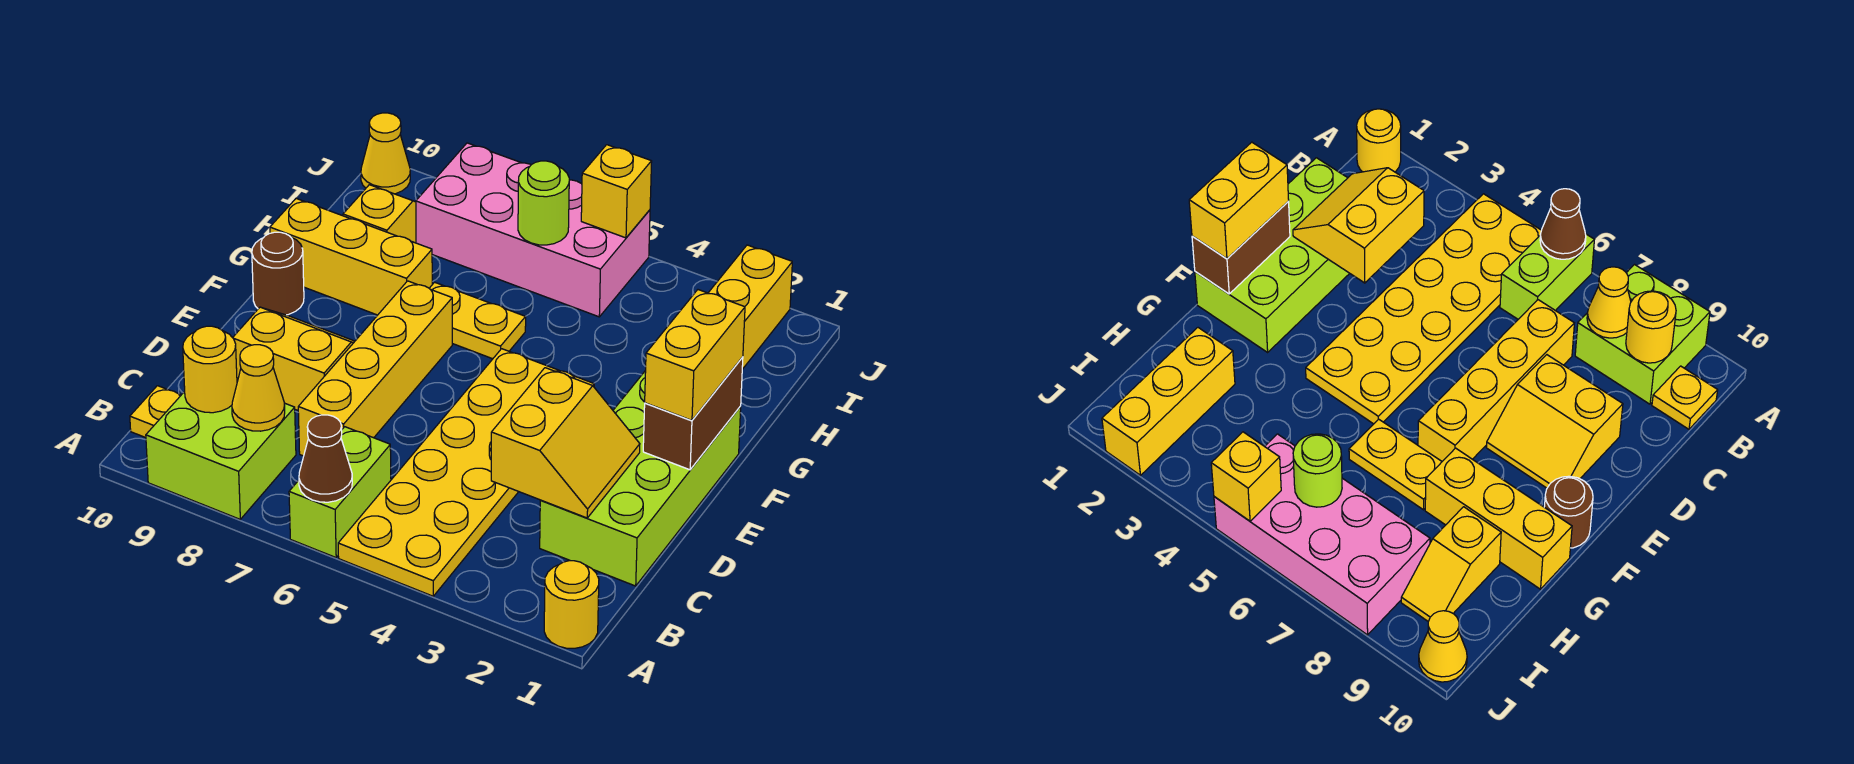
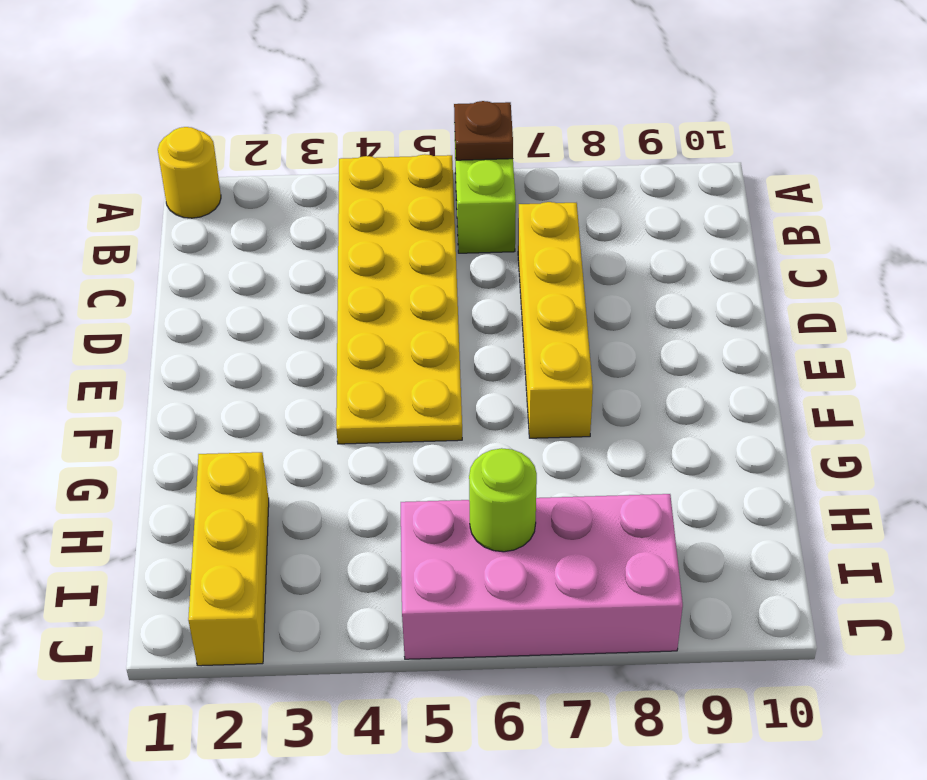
brown plate A6 level 2 -> brown cone A6 level 2
none -> lime brick A8:B9 level 1
none -> yellow plate B10 level 1
none -> lime brick C1:F2 level 1

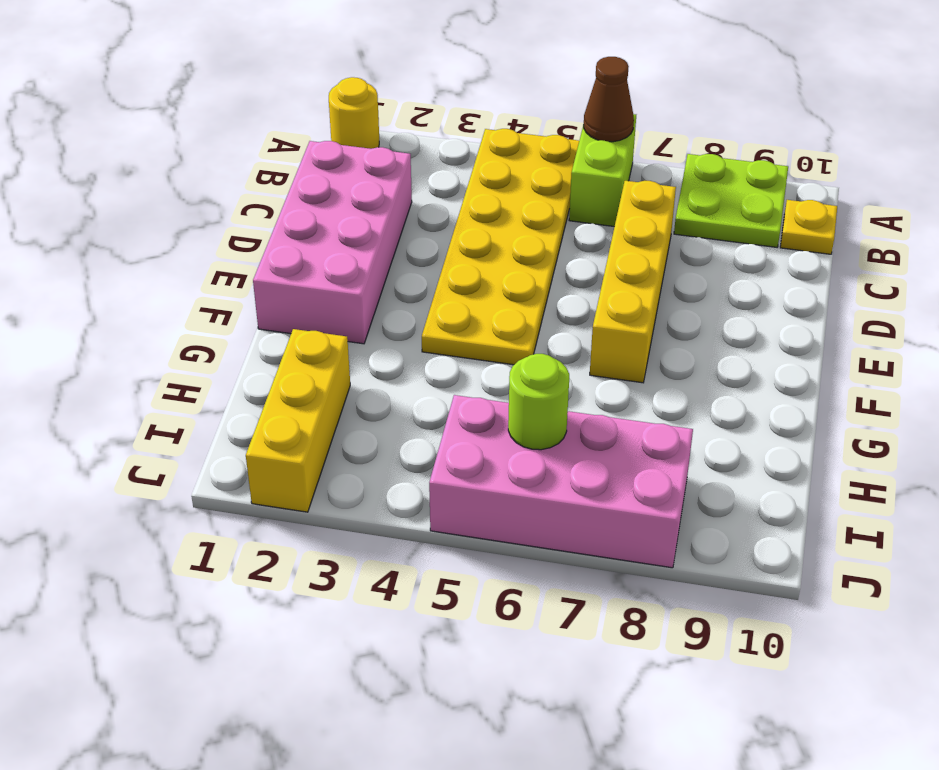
lime plate A8:B9 level 1 -> lime brick A8:B9 level 1
pink brick C1:F2 level 1 -> lime brick C1:F2 level 1
none -> yellow slope D8:E9 level 1 top D
none -> brown round brick F10 level 1
none -> yellow plate G6:G7 level 1

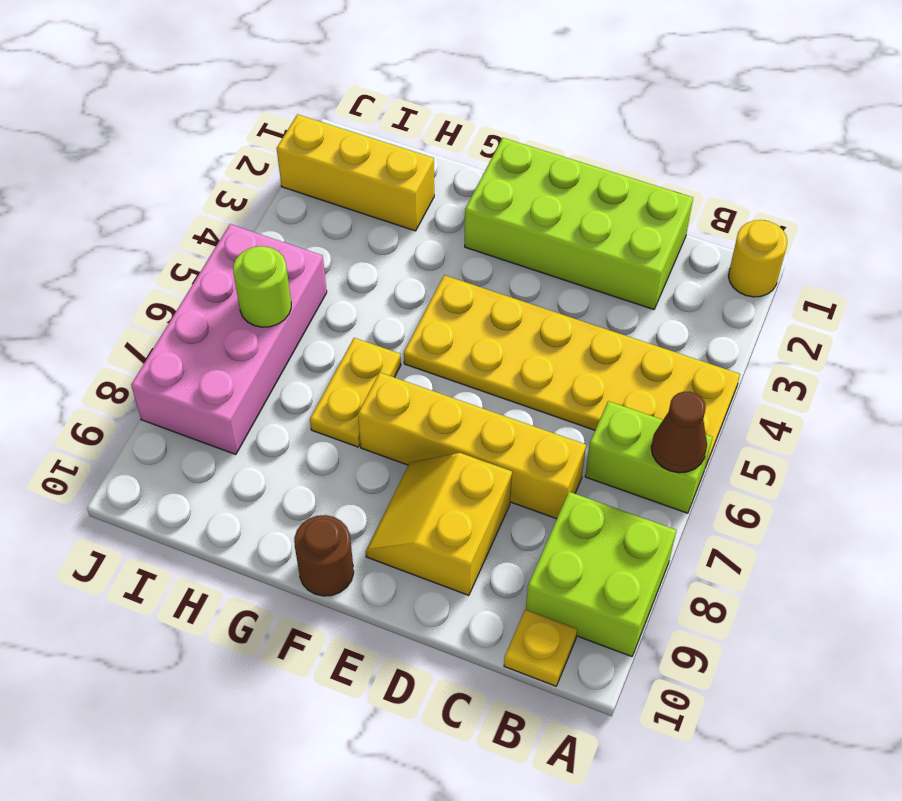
none -> yellow brick G8:G10 level 1
none -> yellow slope H9:I9 level 1 top H
none -> yellow cone J10 level 1

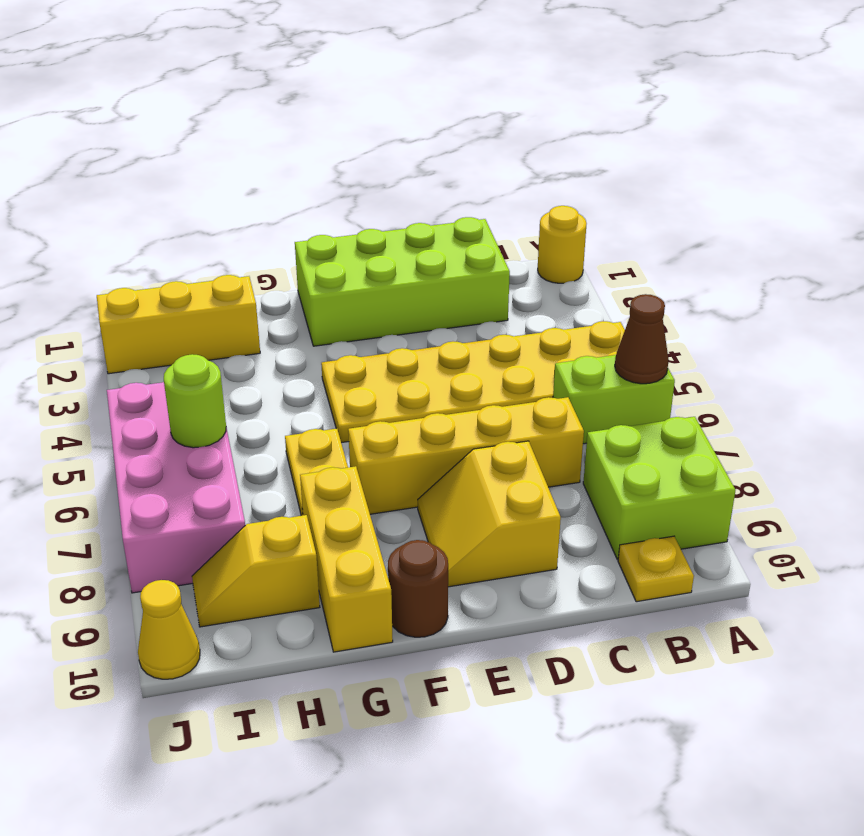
none -> yellow cone B8 level 2
none -> yellow round brick B9 level 2
none -> yellow slope C2:D3 level 2 top 3

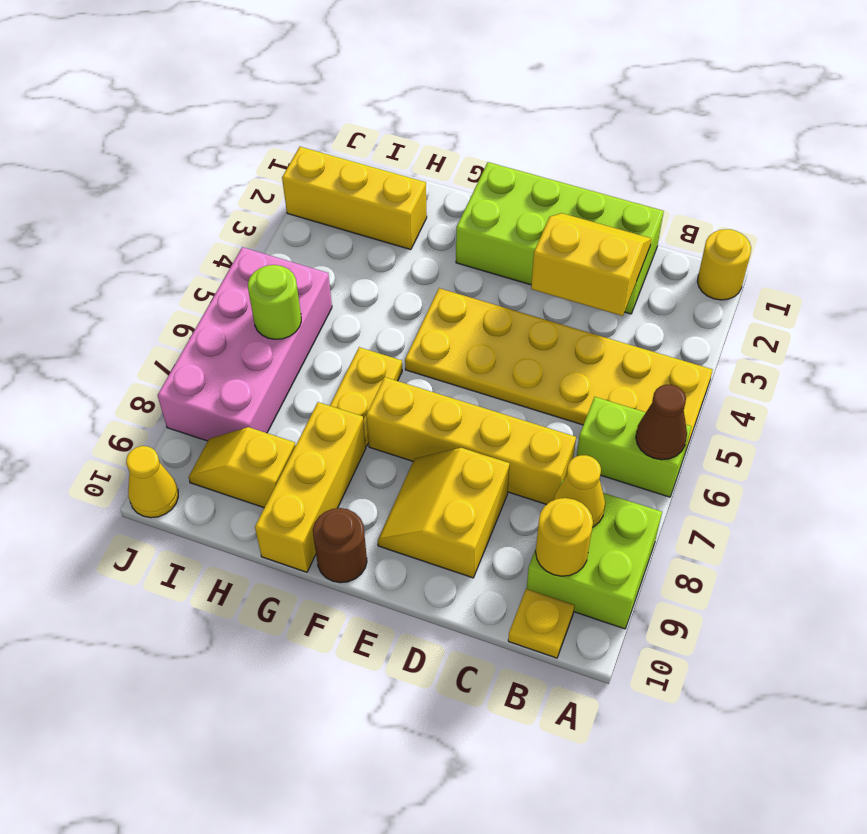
none -> brown brick E1:F1 level 2
none -> yellow brick J5 level 2
none -> yellow brick E1:F1 level 3

